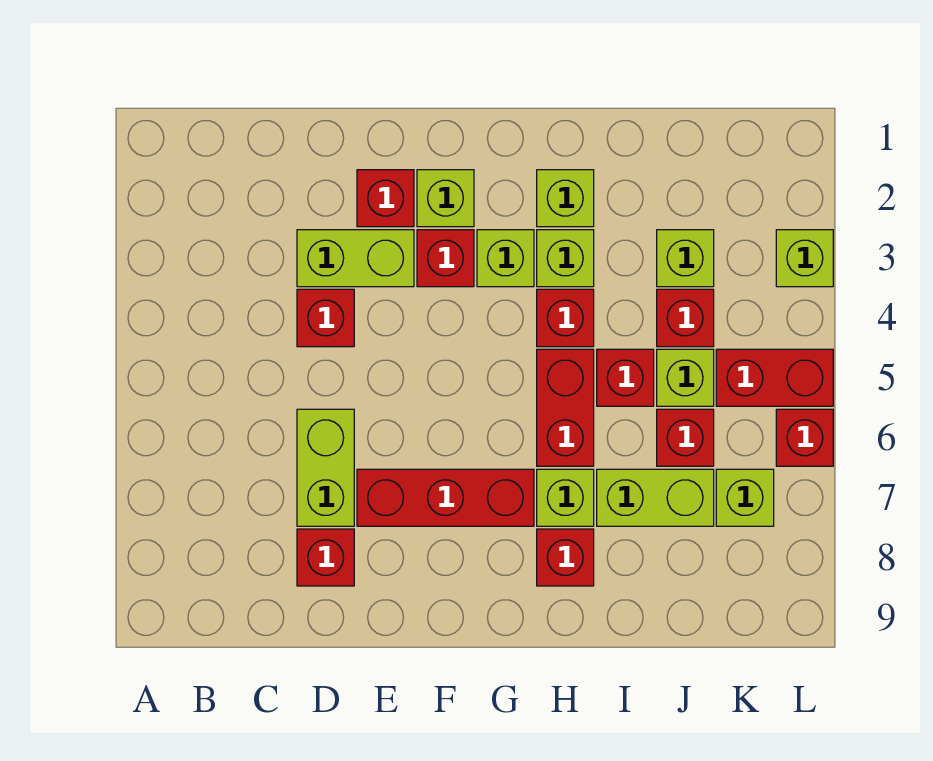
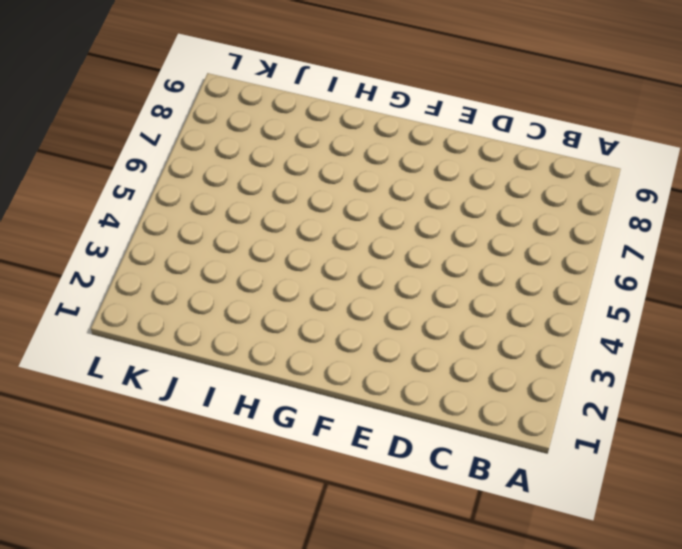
none -> lime brick D3:E3 level 1
none -> red brick D4 level 1
none -> lime brick D6:D7 level 1

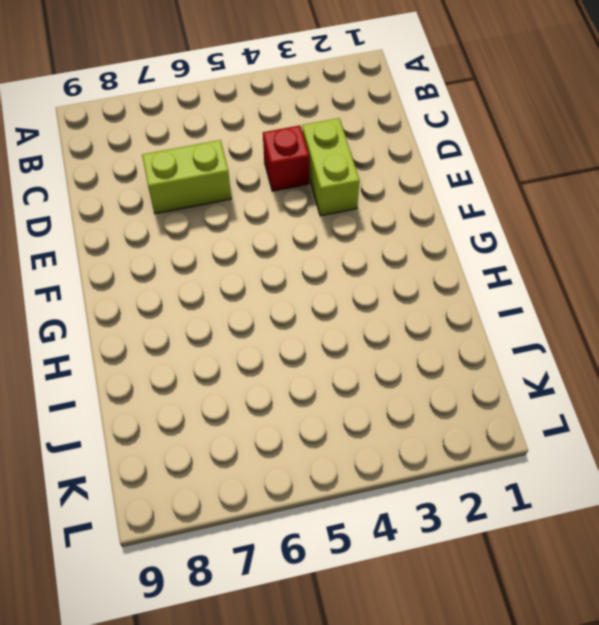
none -> red brick D8 level 1
none -> red brick E2 level 1
none -> red brick E7:G7 level 1

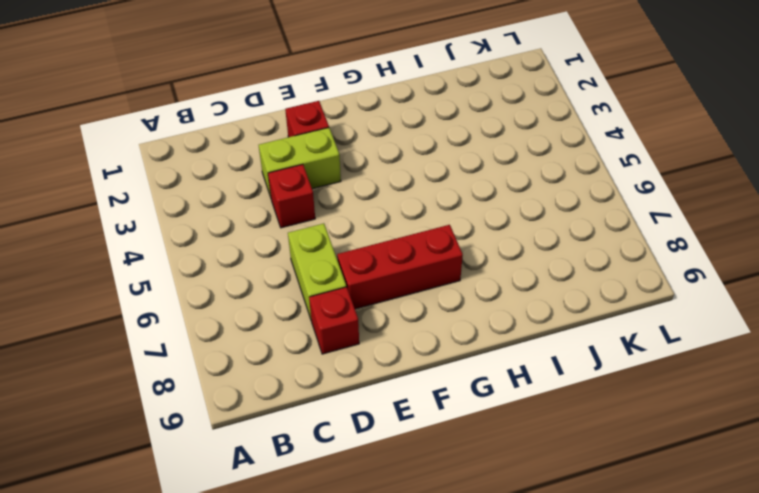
none -> lime brick F2 level 1
none -> red brick F3 level 1
none -> lime brick G3 level 1

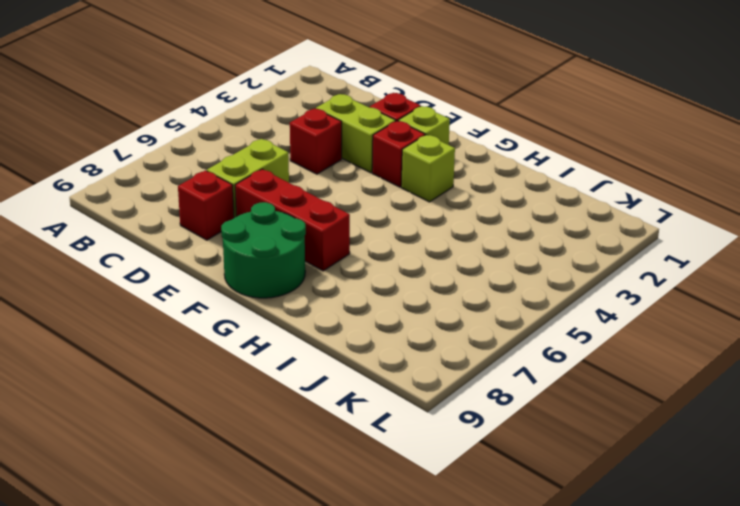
green round brick F8:G9 level 1 -> none
none -> lime brick H2 level 1
none -> lime brick H3 level 1
none -> red brick H4 level 1

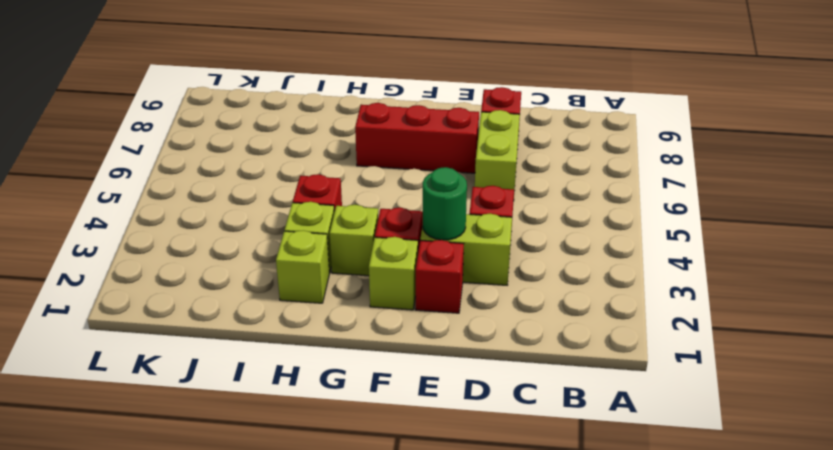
green round brick E3 level 2 -> none
none -> red brick H5:H6 level 1
none -> lime brick H7 level 1
none -> red brick H8 level 1

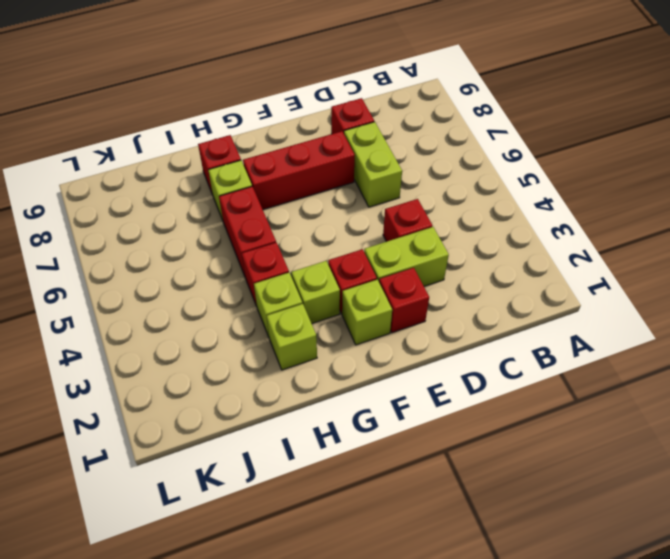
none -> red brick I5 level 1
none -> lime brick I7:J7 level 1
none -> lime brick J3 level 1

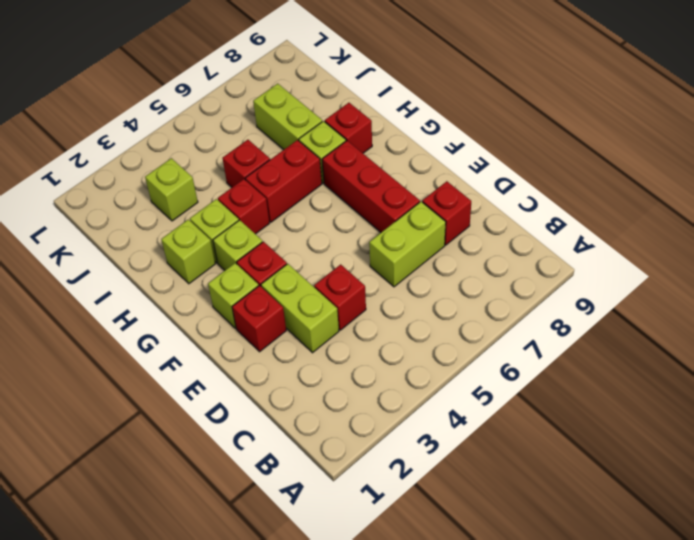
none -> red brick J4 level 1
none -> lime brick J5 level 1
none -> red brick J6 level 1

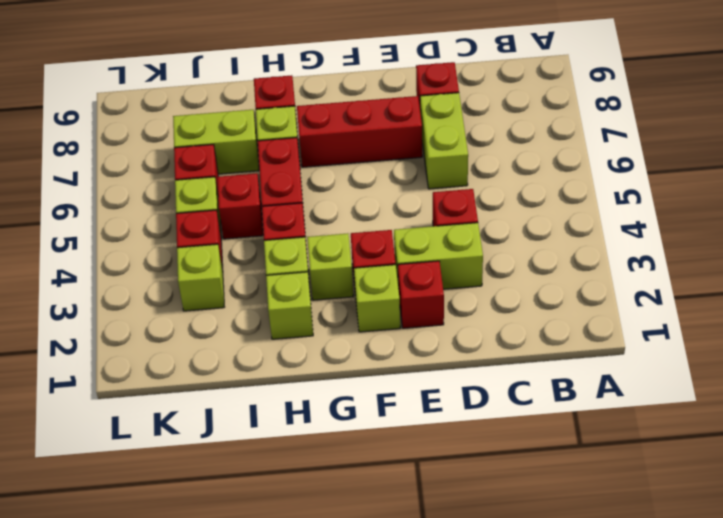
none -> red brick K5:L5 level 1
none -> lime brick K7 level 1
none -> lime brick L3 level 1

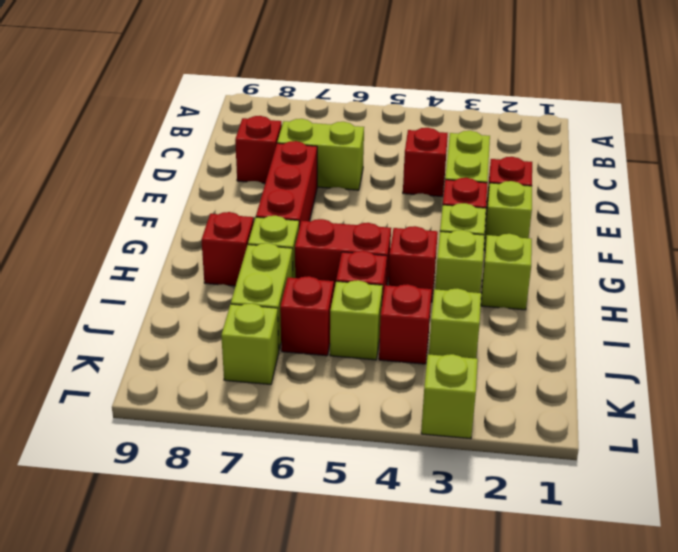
none -> red brick K5:L5 level 1
none -> red brick L6 level 1

